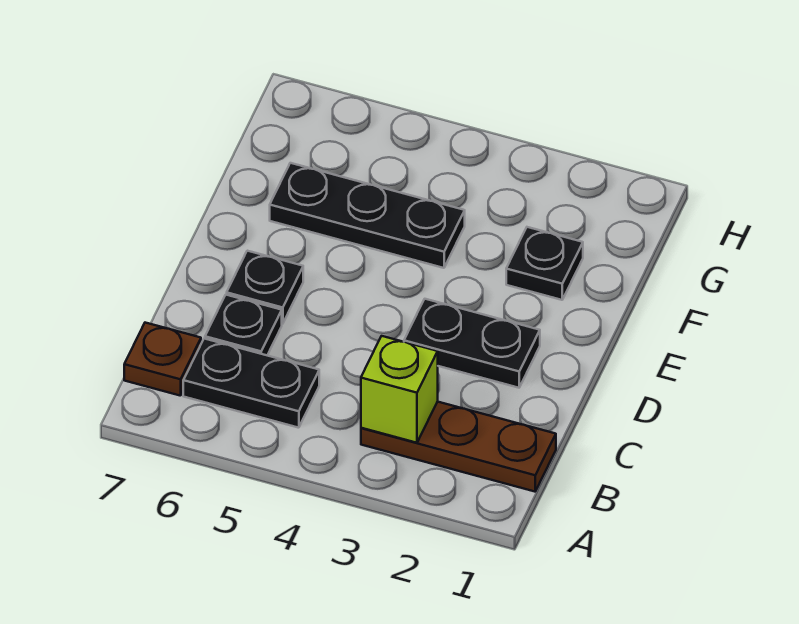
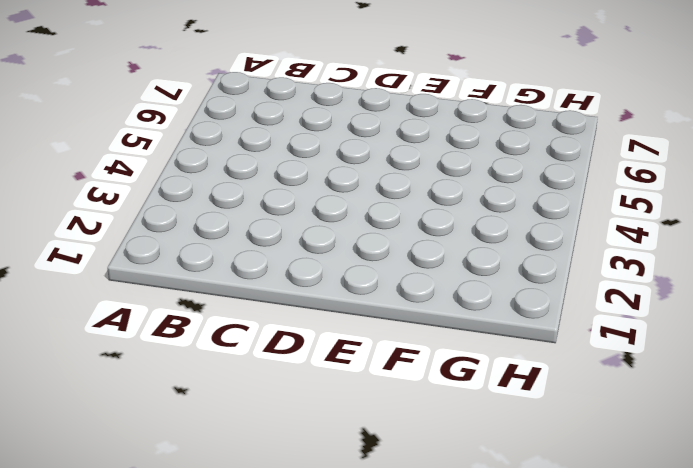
none -> brown plate B1:B3 level 1
none -> black plate B5:B6 level 1

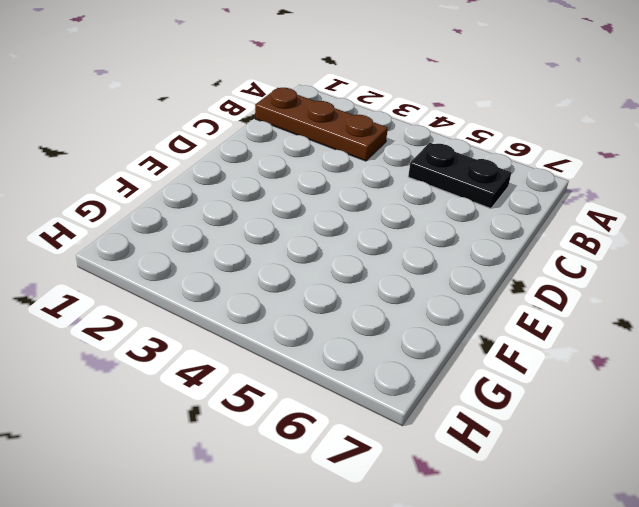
none -> brown plate B7 level 1
none -> black plate C6 level 1

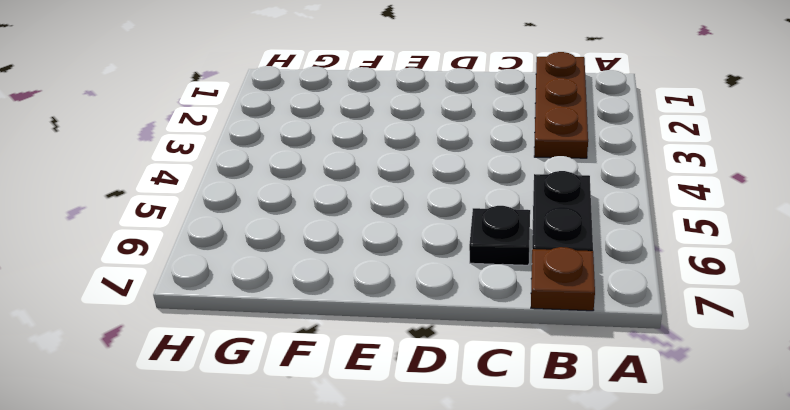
none -> black plate D2:D3 level 1
none -> black plate D6 level 1

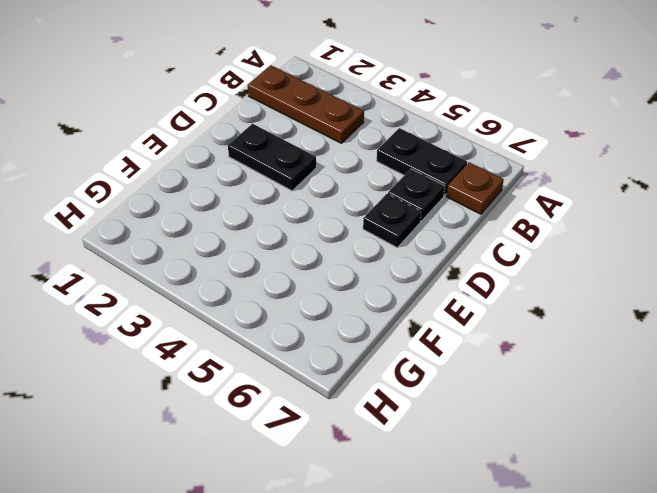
none -> black plate F2 level 1
none -> black plate F4:F6 level 1

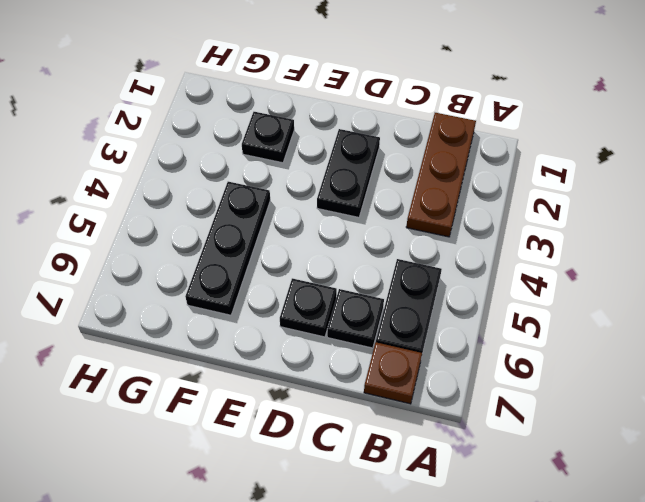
none -> lime brick B3 level 2

